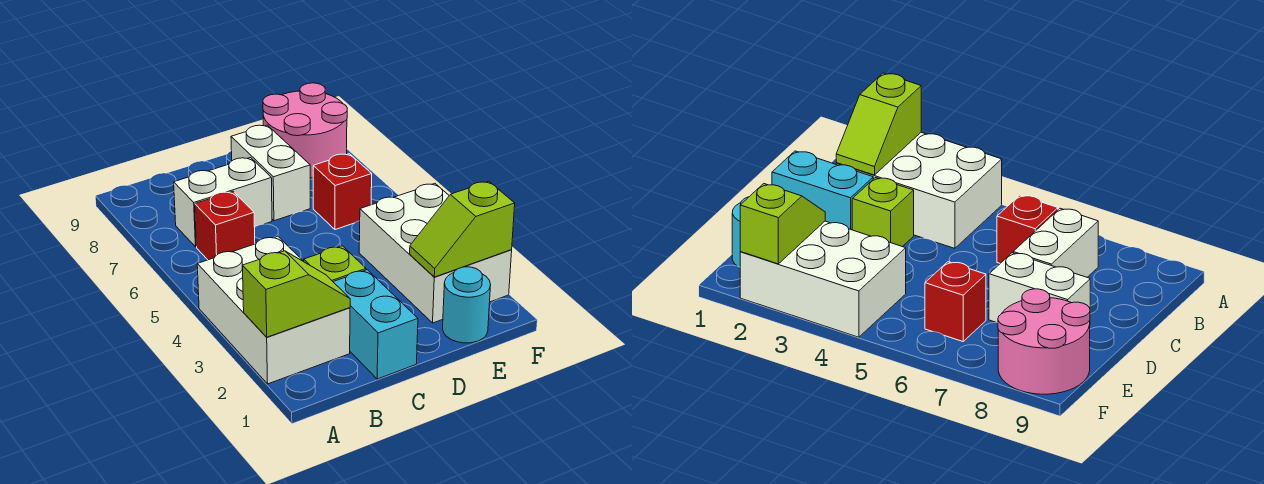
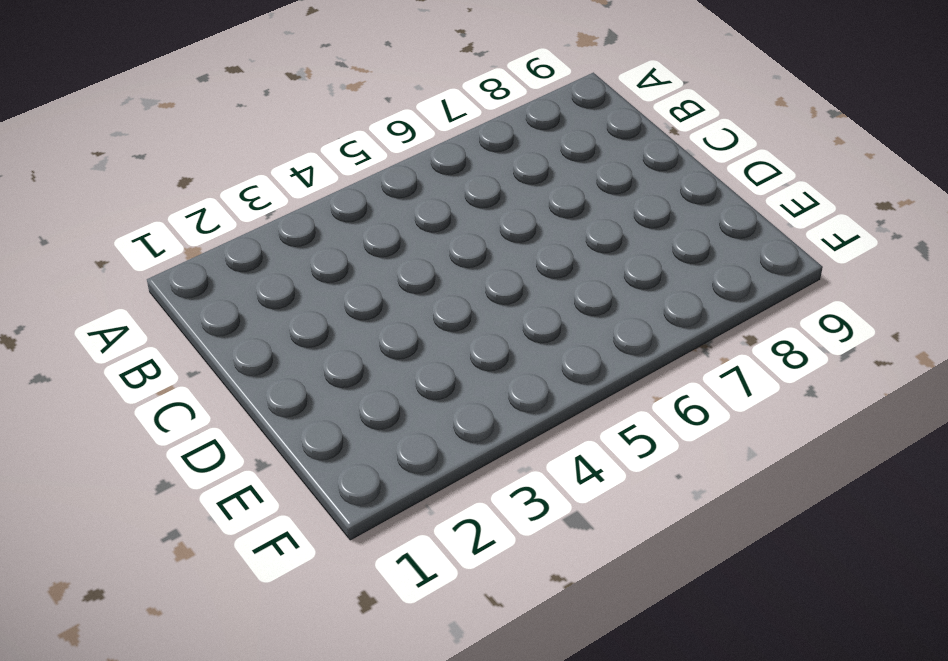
none -> white brick A2:B4 level 1
none -> red brick B6 level 1
none -> white brick B7:C7 level 1

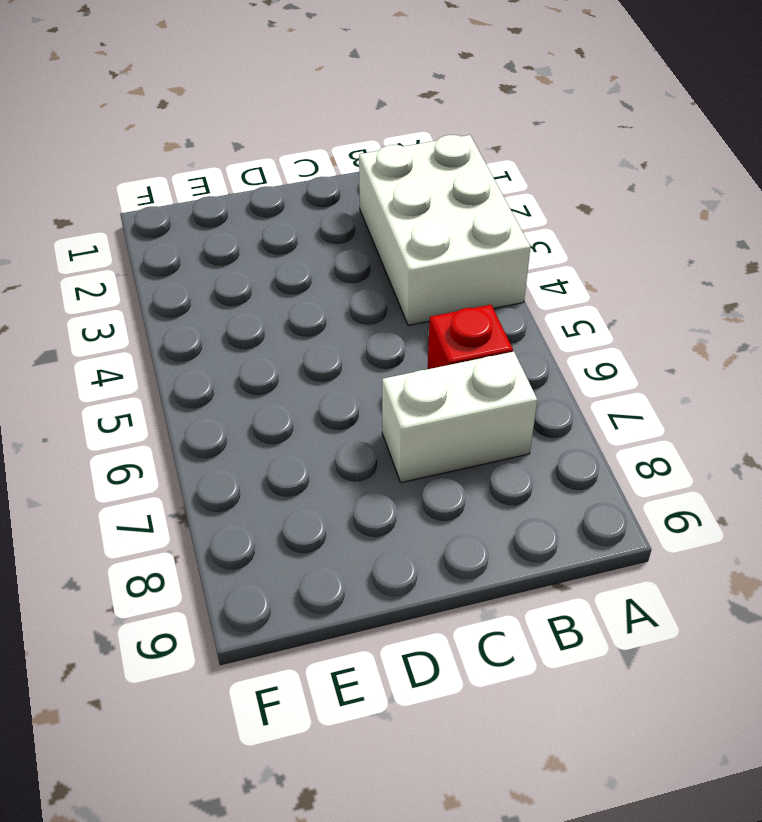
none -> cyan brick C1:C2 level 1
none -> lime brick C3 level 1
none -> white brick D7:D8 level 1

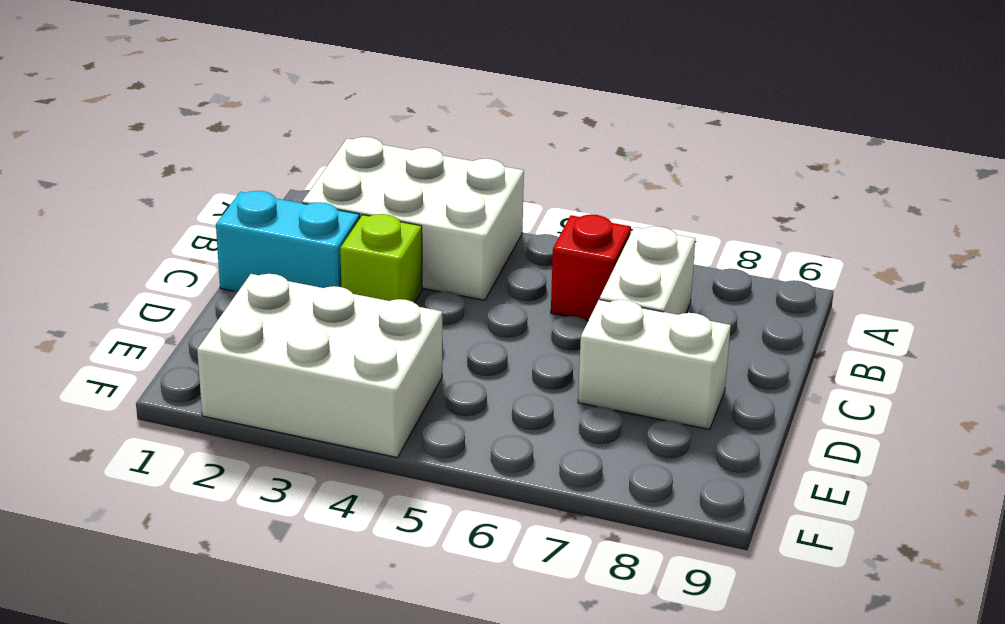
none -> cyan round brick E1 level 1
none -> red brick E6 level 1
none -> pink round brick E8:F9 level 1

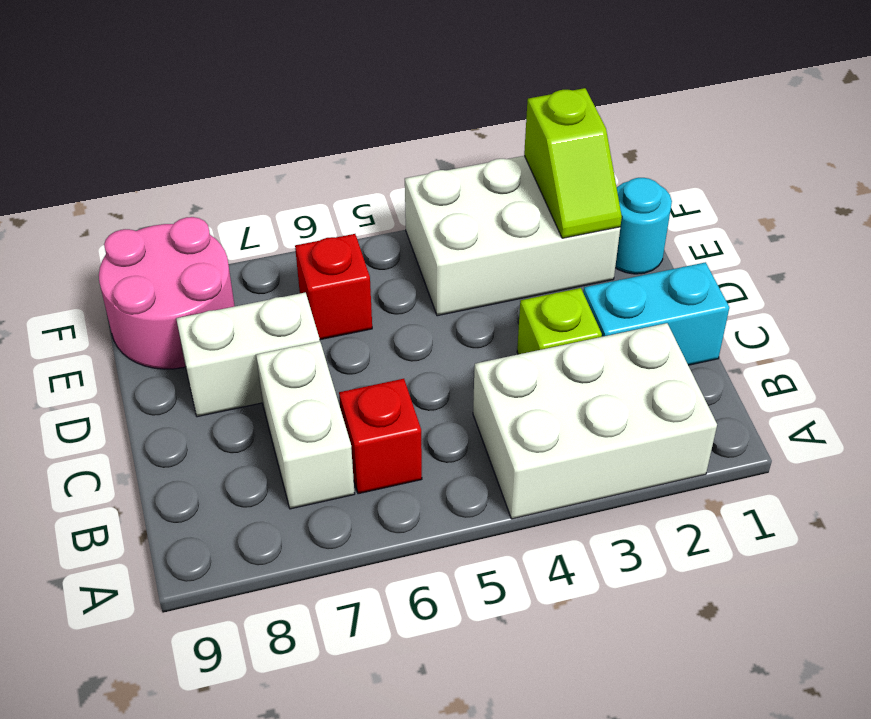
none -> lime slope A2:B2 level 2 top A

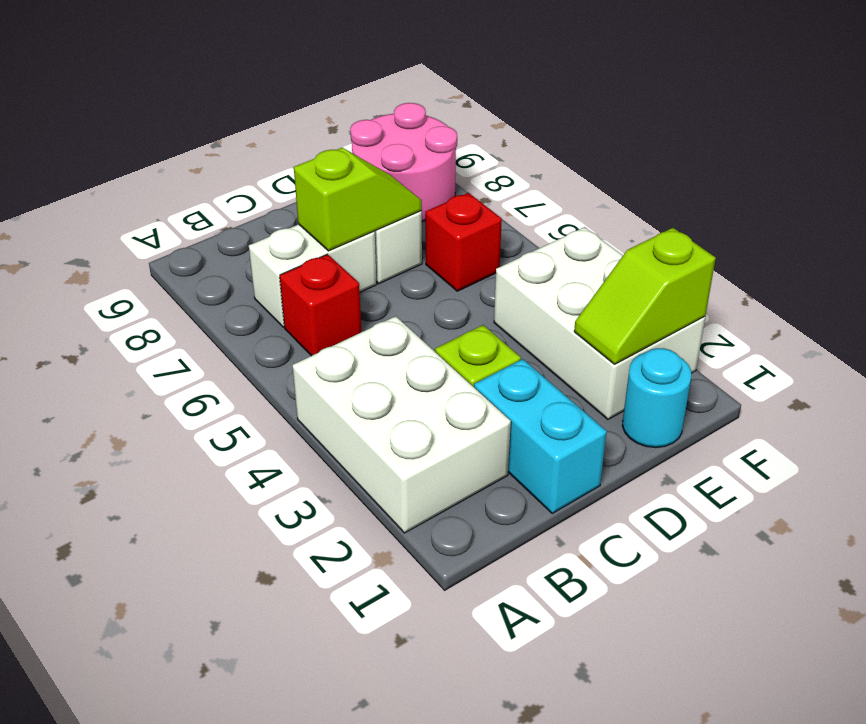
lime slope C7:D7 level 2 top C -> lime slope A2:B2 level 2 top A

